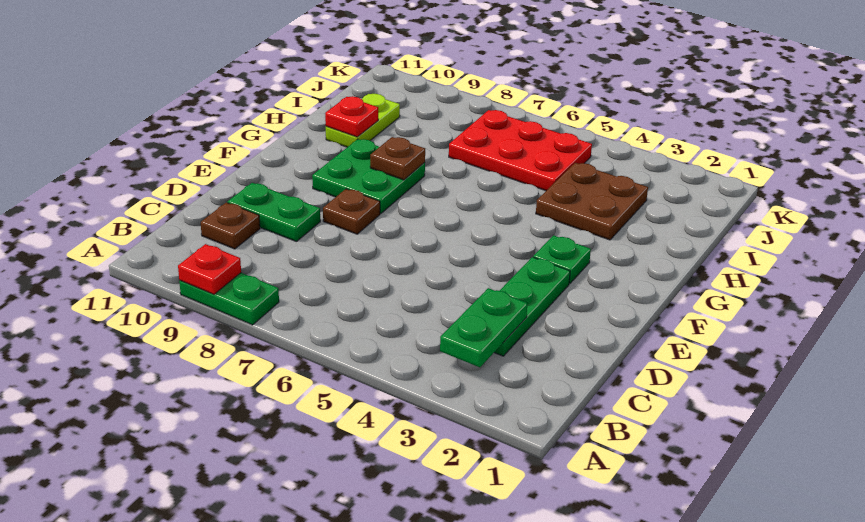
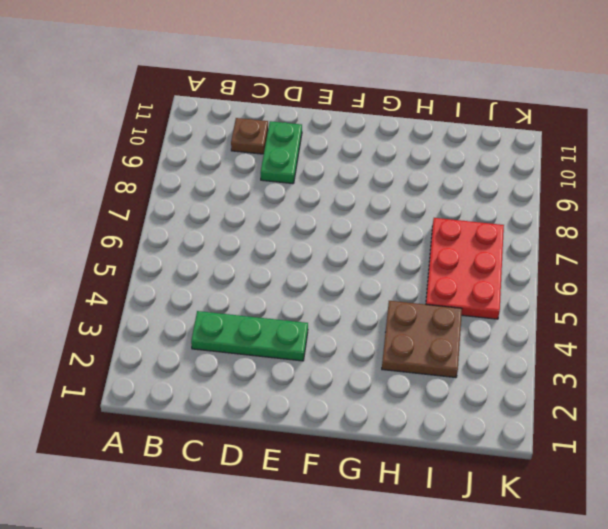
none -> green plate A8:A9 level 1
none -> brown plate E8 level 1
none -> green plate F3 level 1

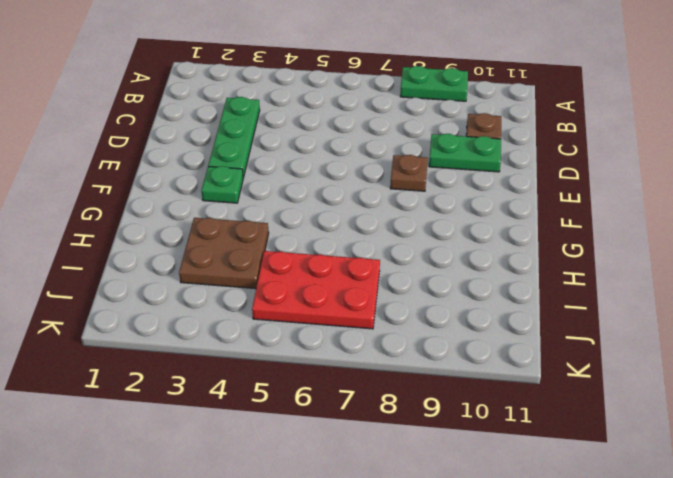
none -> green plate F8:G9 level 1
none -> lime plate H10:I10 level 1
none -> red plate A9 level 2

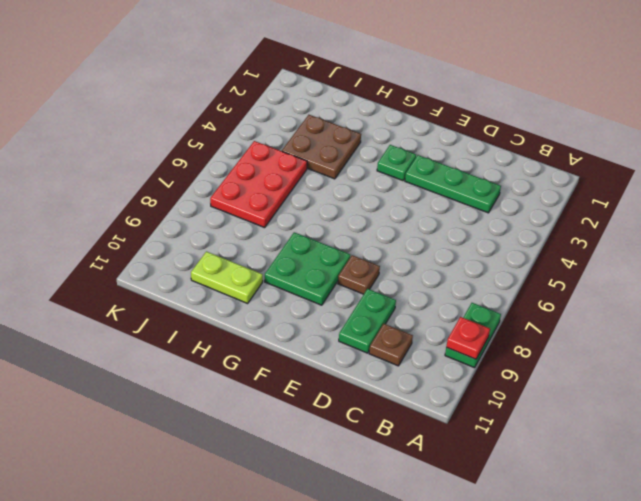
none -> green plate B3:C3 level 2
none -> brown plate G8 level 2
none -> red plate H10 level 2

